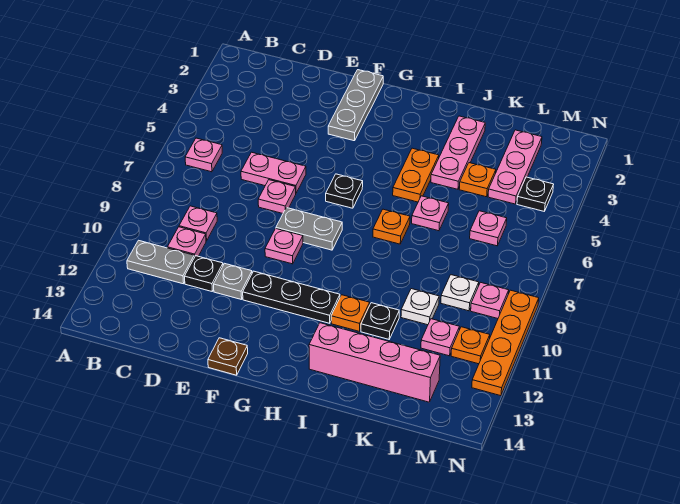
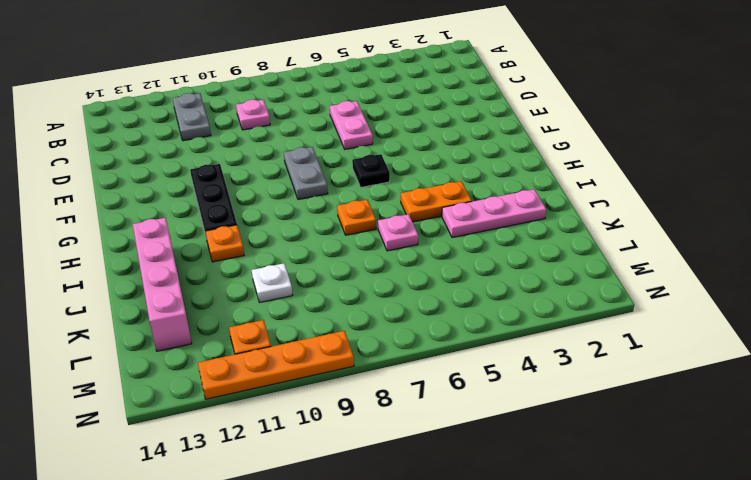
none -> pink plate B6 level 1
none -> pink plate C10 level 1
none -> black plate D11 level 1
none -> pink plate E7 level 1

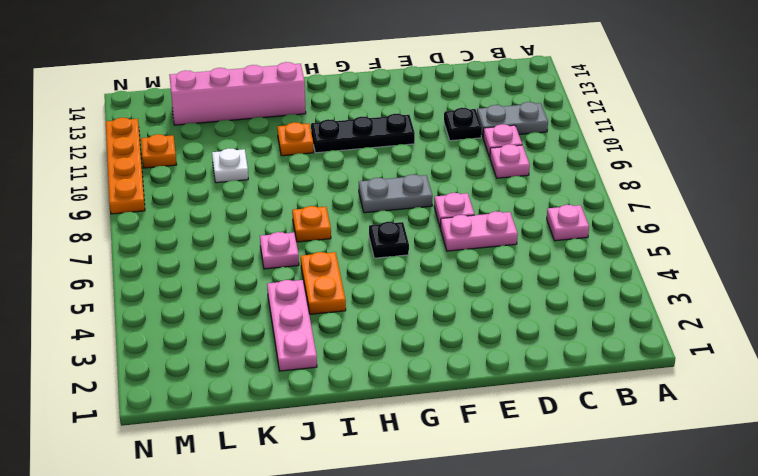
none -> grey plate E11 level 1
none -> grey plate F1:F3 level 1
none -> pink plate F9 level 1
none -> brown plate F14 level 1

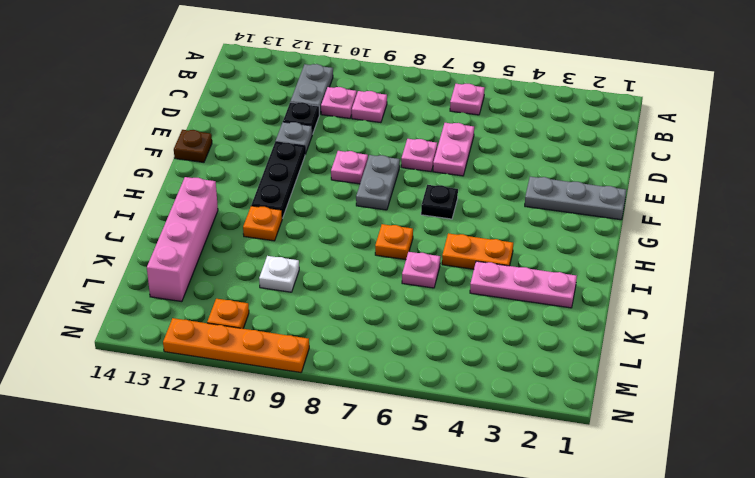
none -> black plate J11 level 1
none -> orange plate K4 level 1
none -> pink plate L2:L4 level 1
none -> pink plate L6 level 1

